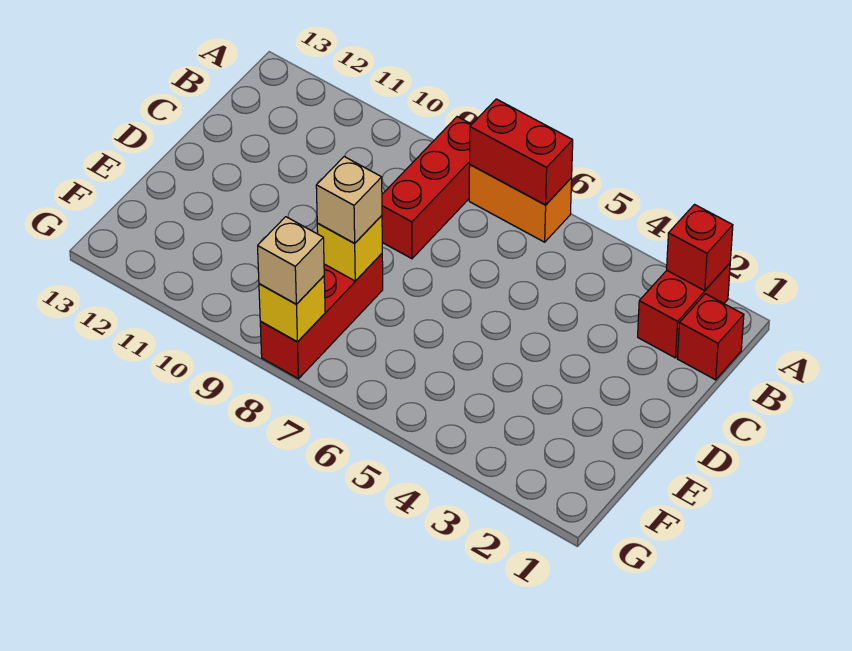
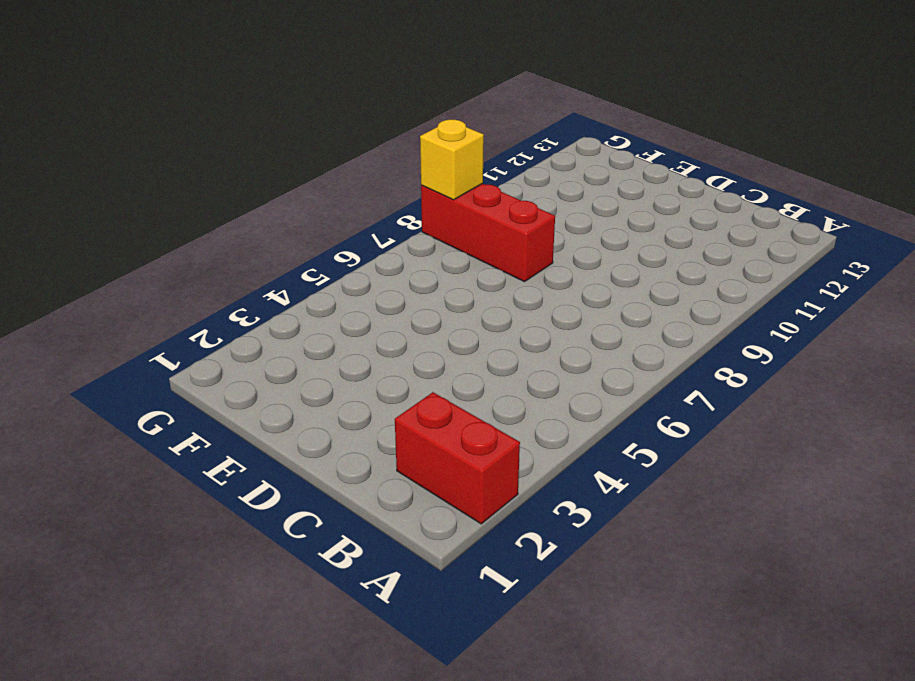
none -> orange brick A6:A7 level 1
none -> red brick A8:C8 level 1

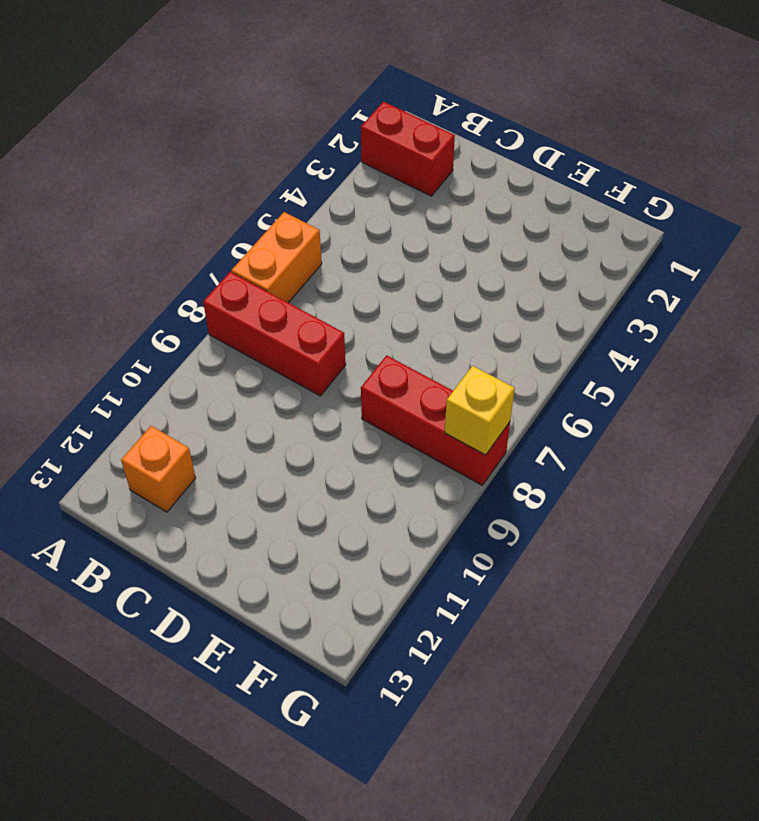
orange brick B12 level 1 -> none
none -> red brick B1 level 1
none -> red brick A2 level 2

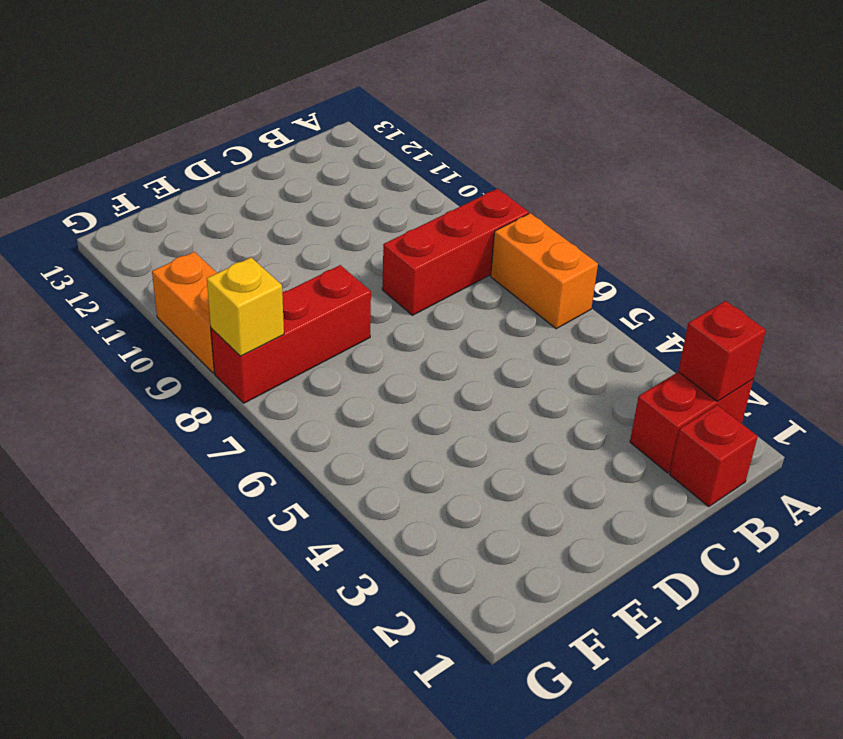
orange brick G9:G10 level 1 -> none
none -> red brick A6:A7 level 2
none -> yellow brick E8 level 2

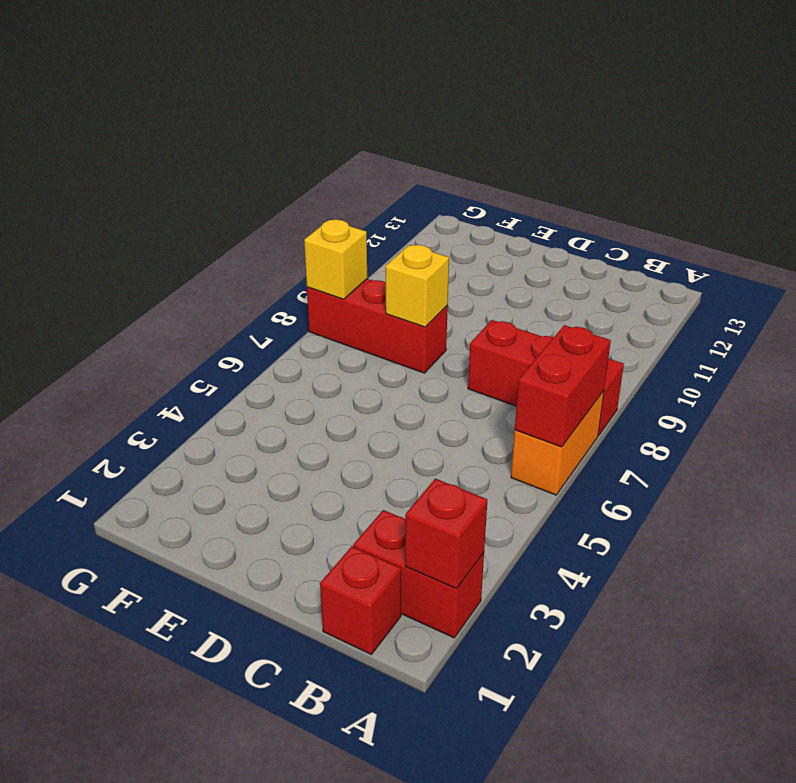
none -> tan brick E8 level 3
none -> tan brick G8 level 3

